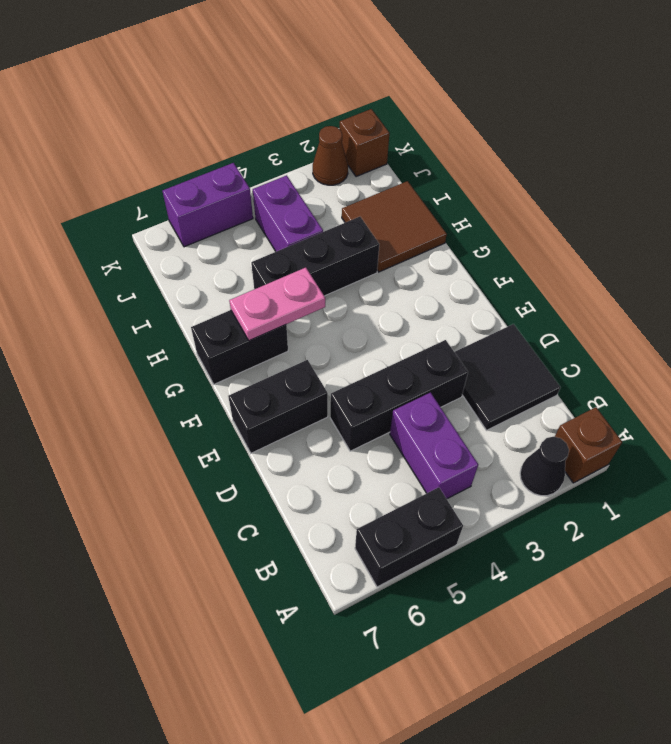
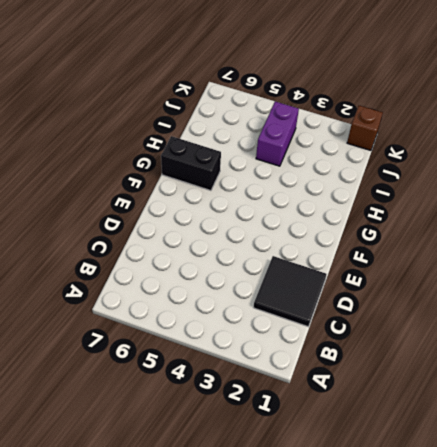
none -> brown brick A1 level 1
none -> black cone A2 level 1
none -> black brick A5:A6 level 1

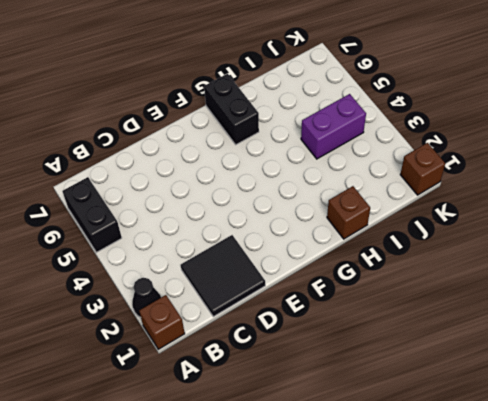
brown brick H1 level 1 -> brown tile H1:I2 level 1
none -> purple brick B4:C4 level 1
none -> black brick D3:D5 level 1
none -> black brick E6:E7 level 1

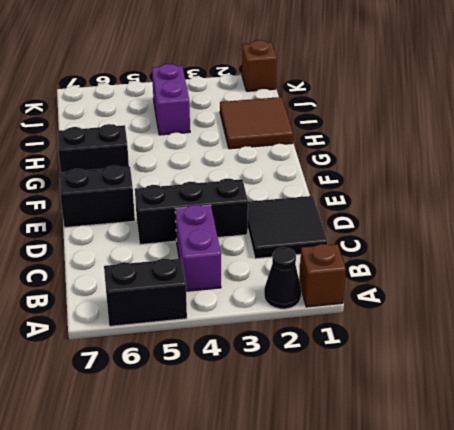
none -> black brick H3:H5 level 1
none -> brown cone K2 level 1
none -> purple brick K5:K6 level 1

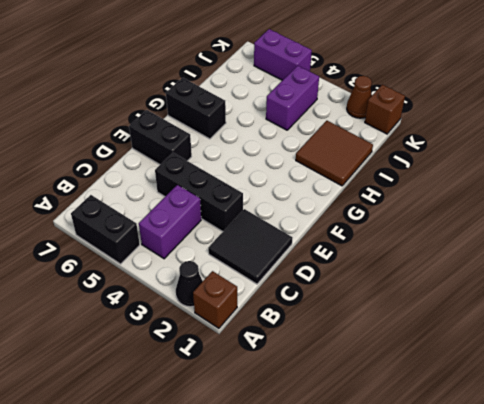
none -> black brick H3:H5 level 1
none -> pink plate G5:G6 level 2

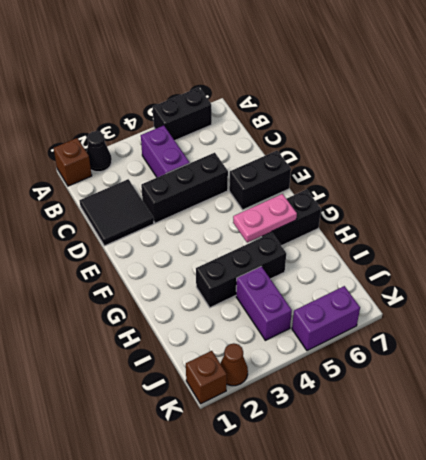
none -> brown tile H1:I2 level 1

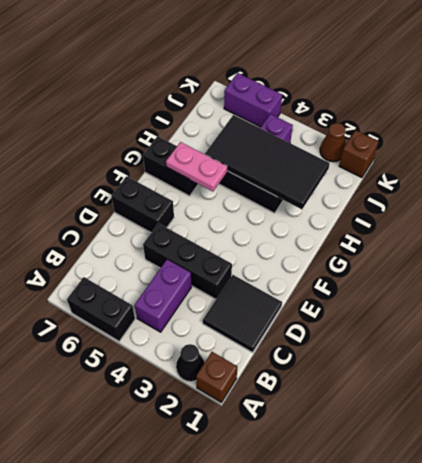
black tile H2:I5 level 2 -> none
none -> brown tile H1:I2 level 1

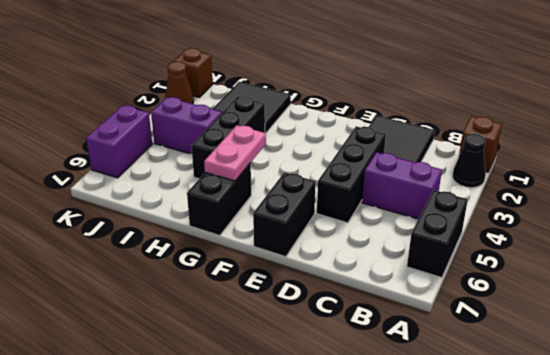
black tile H1:I2 level 1 -> brown tile H1:I2 level 1

